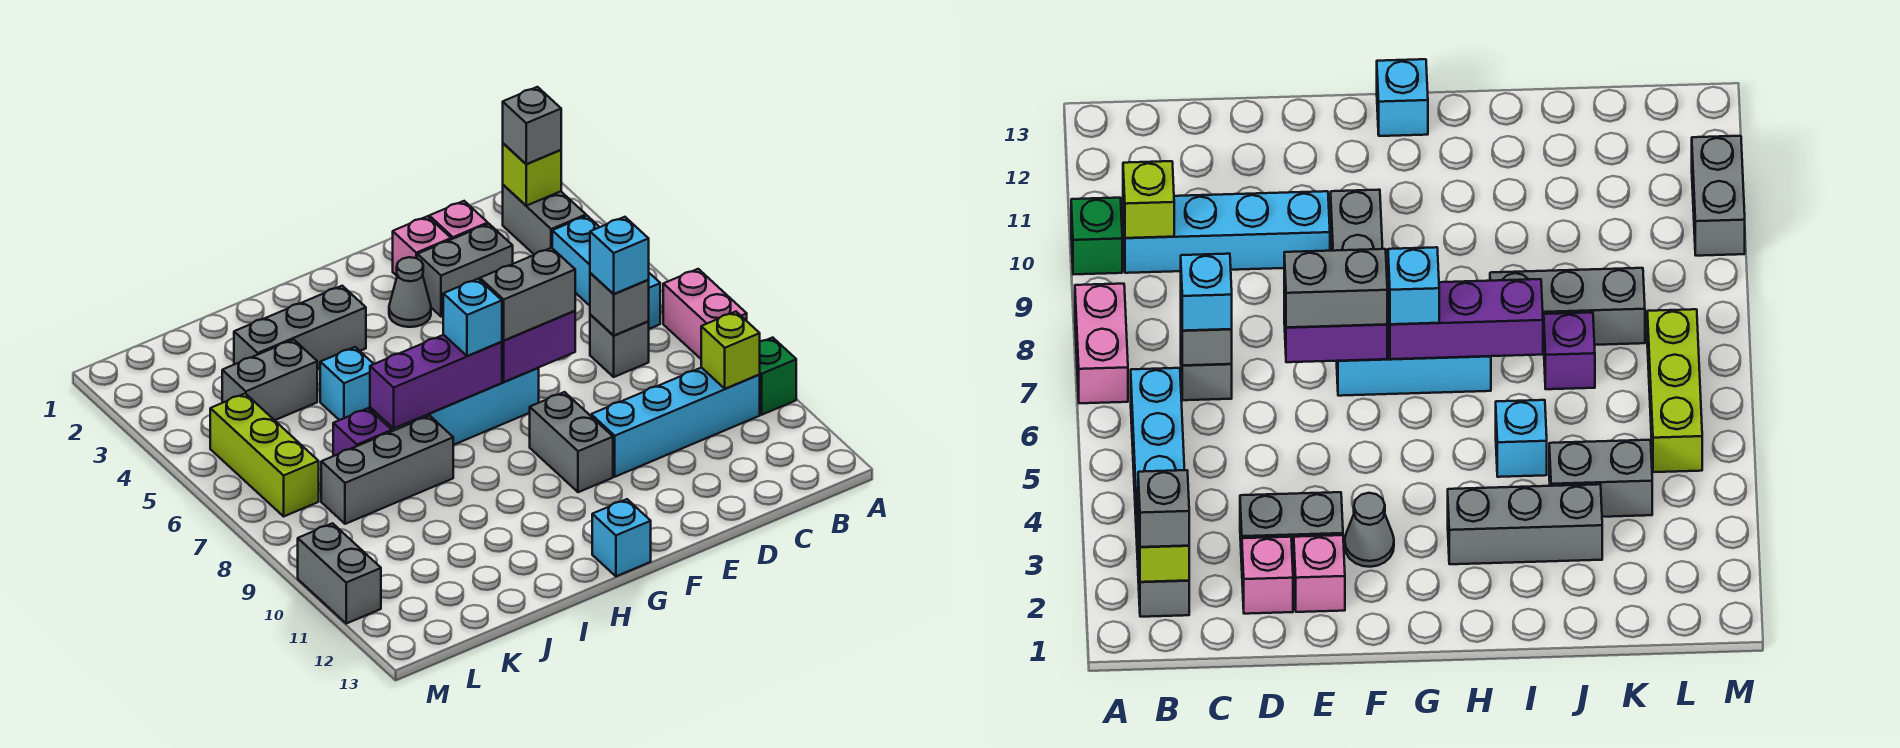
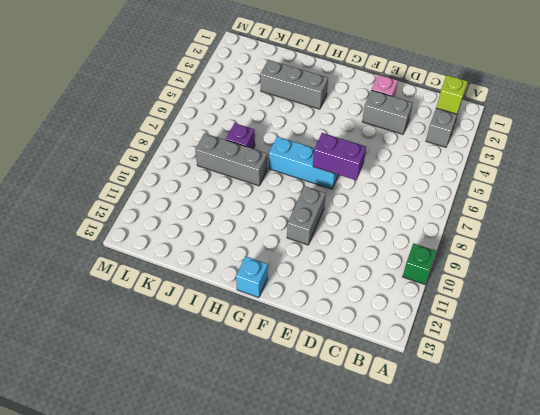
none -> pink brick A7:A8 level 1
none -> cyan brick B4:B6 level 1
none -> cyan brick B10:E10 level 1

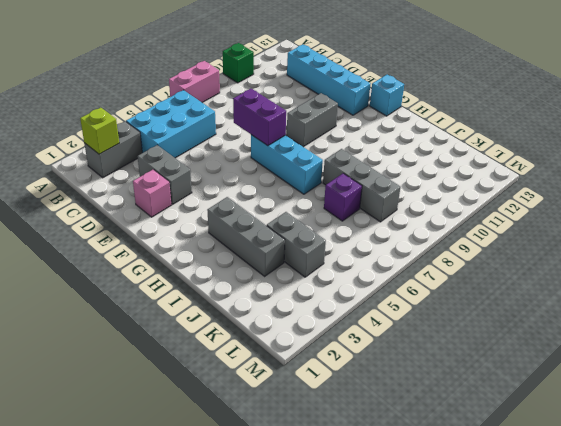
cyan brick B4:C6 level 1 -> cyan brick B4:B6 level 1
cyan brick C12:F12 level 1 -> cyan brick B10:E10 level 1
none -> grey brick C7 level 1
none -> pink brick D2 level 1
none -> grey cone F3 level 1

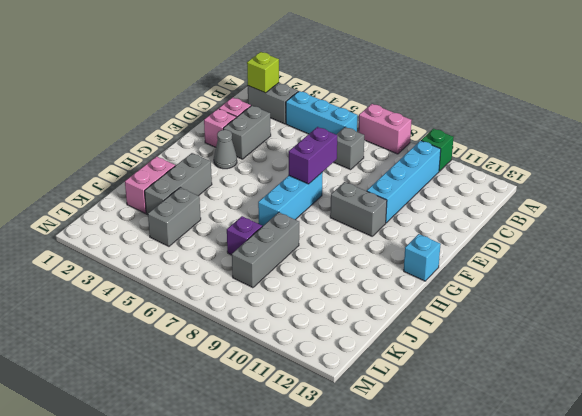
pink brick I2:J2 level 1 -> none
none -> cyan brick I5 level 1
none -> lime brick L5:L7 level 1
none -> grey brick M10:M11 level 1

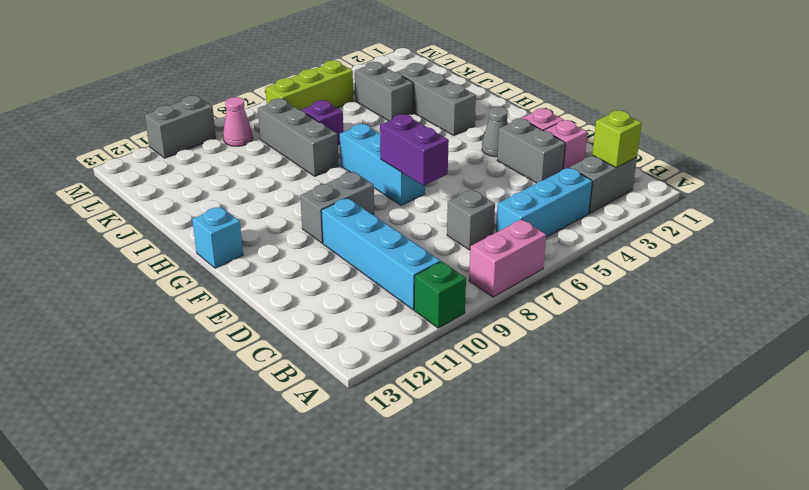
pink cone L9 level 1 -> none
none -> cyan brick I5 level 1
none -> lime brick B10 level 2
none -> grey brick C7 level 2

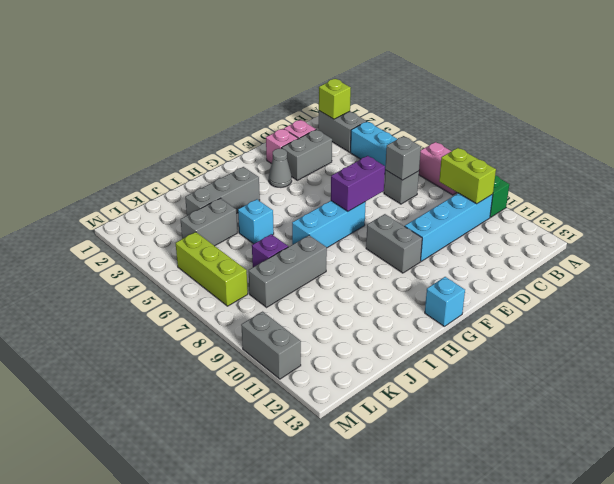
lime brick B9:B10 level 2 -> lime brick B10 level 2
none -> purple brick G7:I7 level 2
none -> grey brick B2 level 3
none -> cyan brick C7 level 3

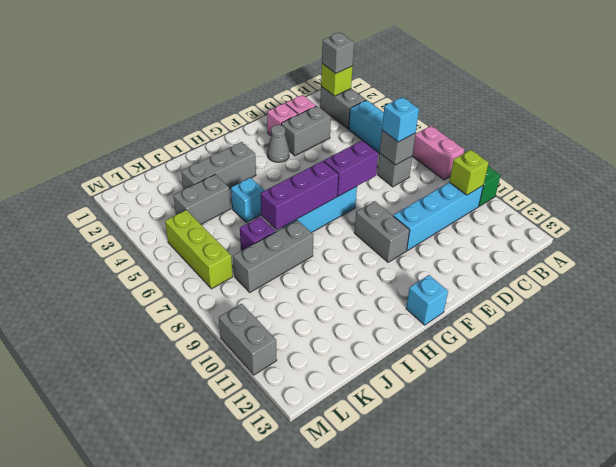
none -> grey brick E7:F7 level 3
none -> cyan brick G7 level 3

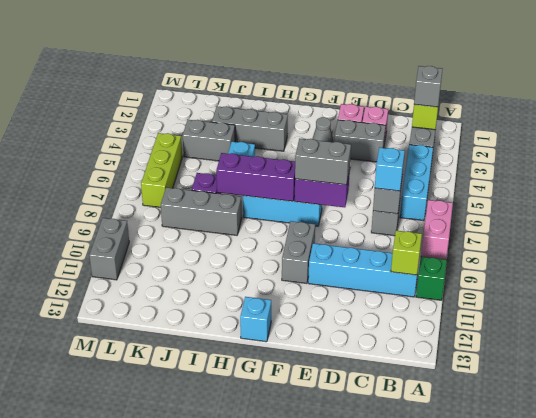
none -> cyan brick G7 level 3

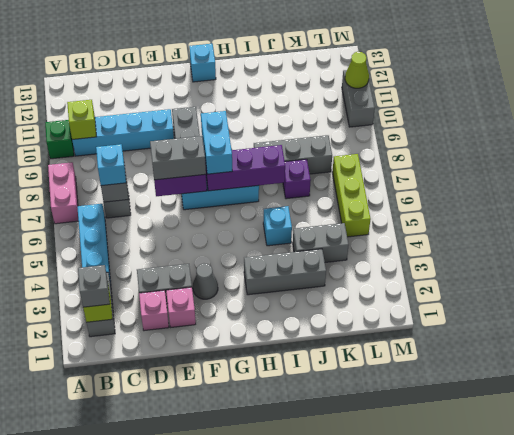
cyan brick G7:G8 level 3 -> cyan brick G7 level 3
lime cone M11 level 2 -> none

